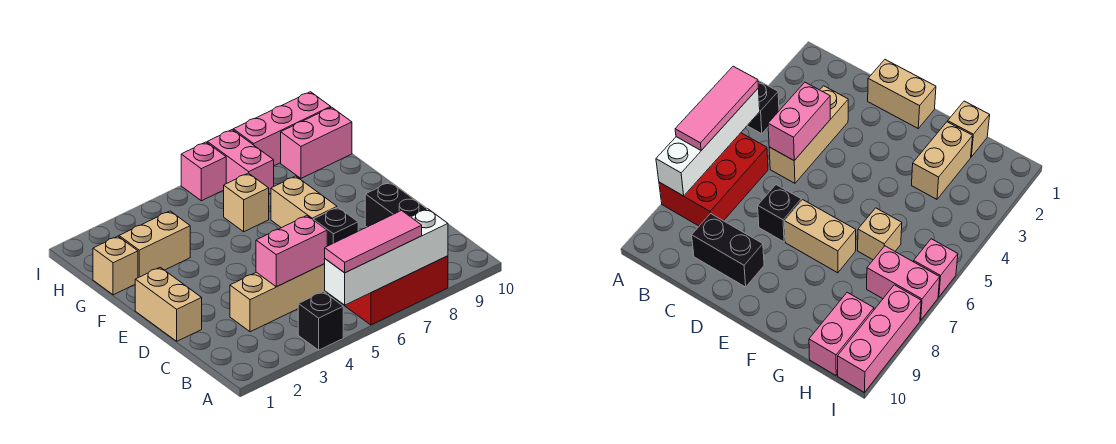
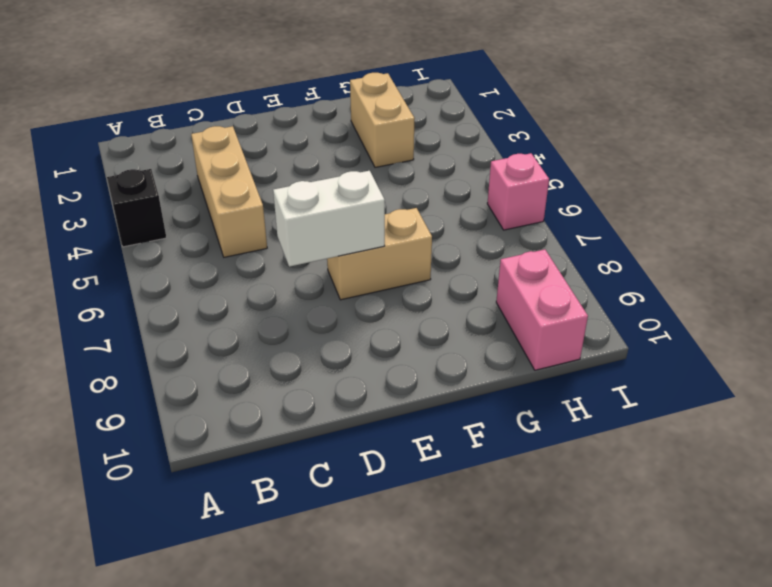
white brick D7:E7 level 2 -> none
none -> red brick A6:B8 level 1
none -> black brick C9:D9 level 1
none -> tan brick D1:E1 level 1

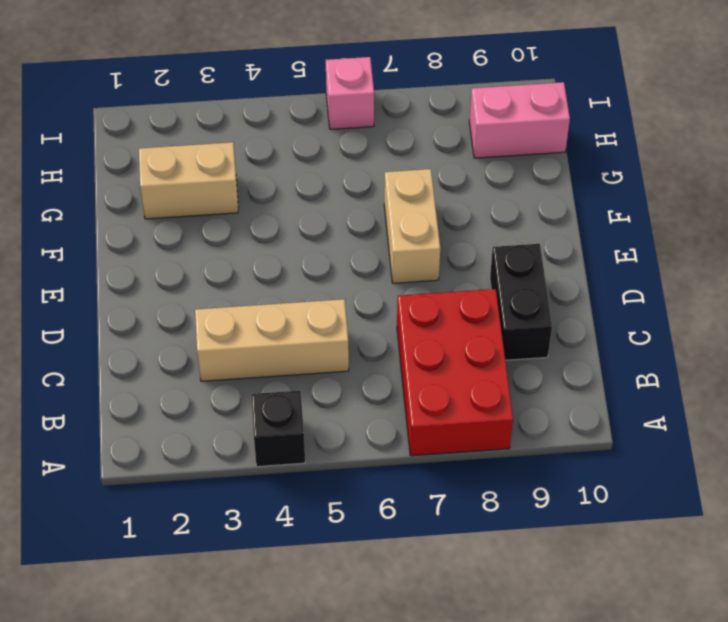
red brick A7:C8 level 1 -> red brick A6:B8 level 1
none -> tan brick D1:E1 level 1
none -> black brick D7 level 1
none -> tan brick G1 level 1

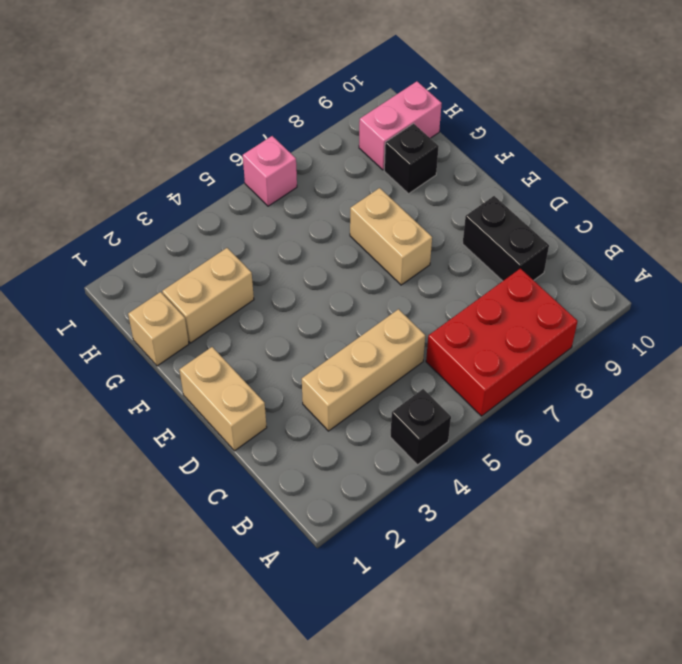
black brick G9 level 1 -> black brick D7 level 1
none -> tan brick G6 level 1
none -> pink brick H7:I7 level 1
none -> pink brick I8:I10 level 1

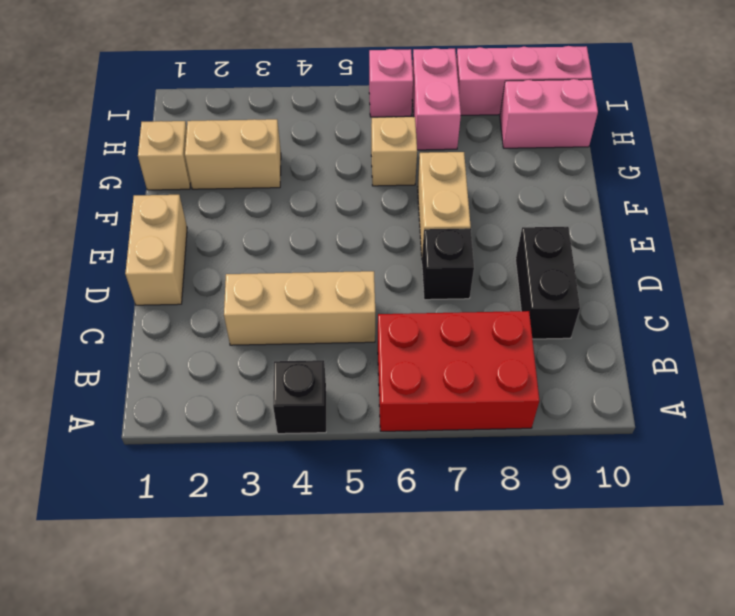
none -> white brick A5:A8 level 2
none -> pink brick C4:C5 level 2
none -> pink tile A5:A7 level 3

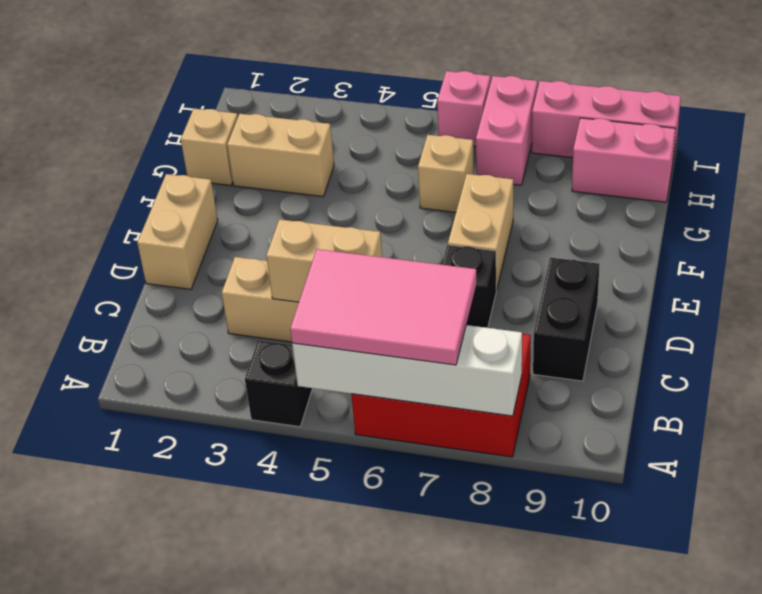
pink tile A5:B7 level 3 -> pink tile A5:A7 level 3
tan brick C4:C5 level 2 -> pink brick C4:C5 level 2

